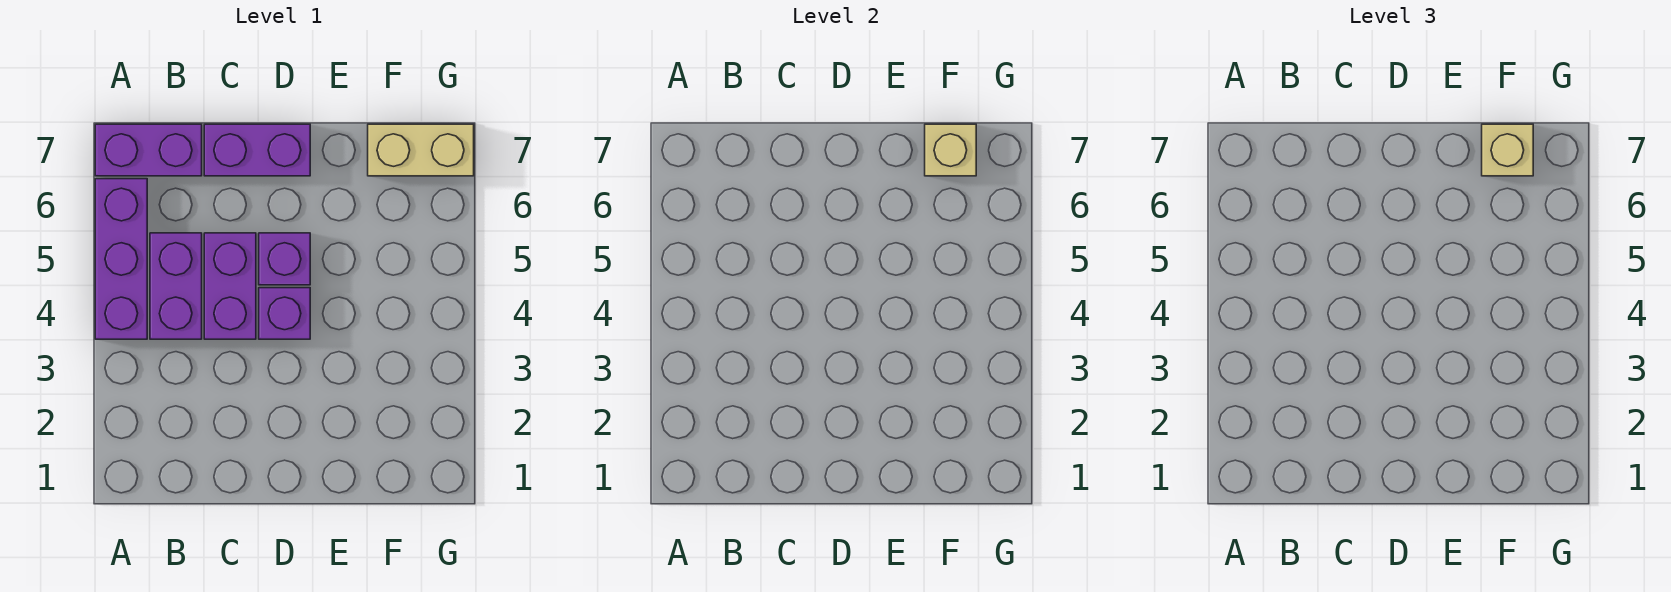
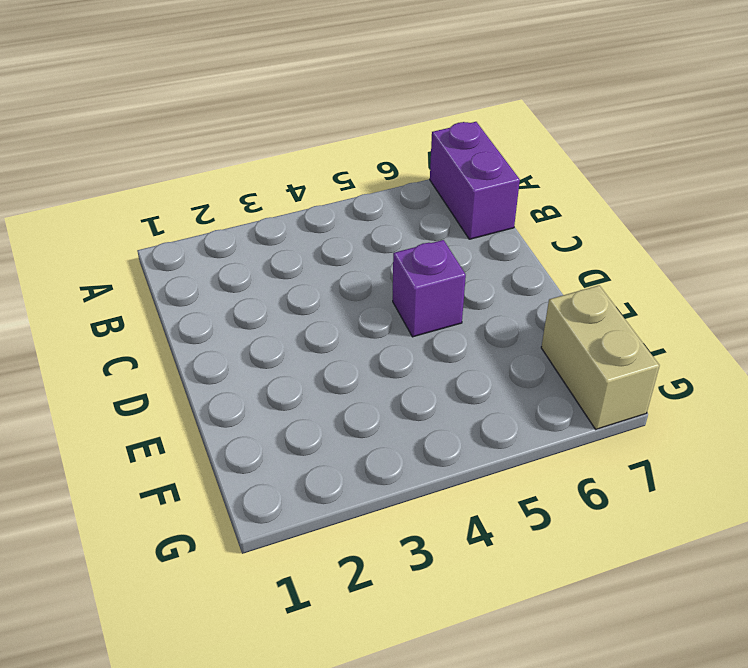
none -> purple brick A4:A6 level 1
none -> purple brick B4:B5 level 1

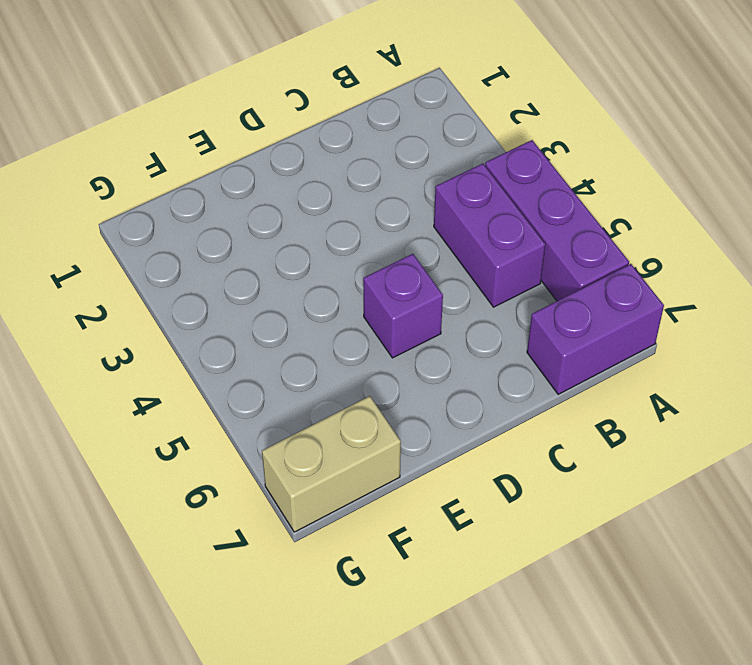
none -> purple brick C4:C5 level 1
none -> purple brick C7:D7 level 1

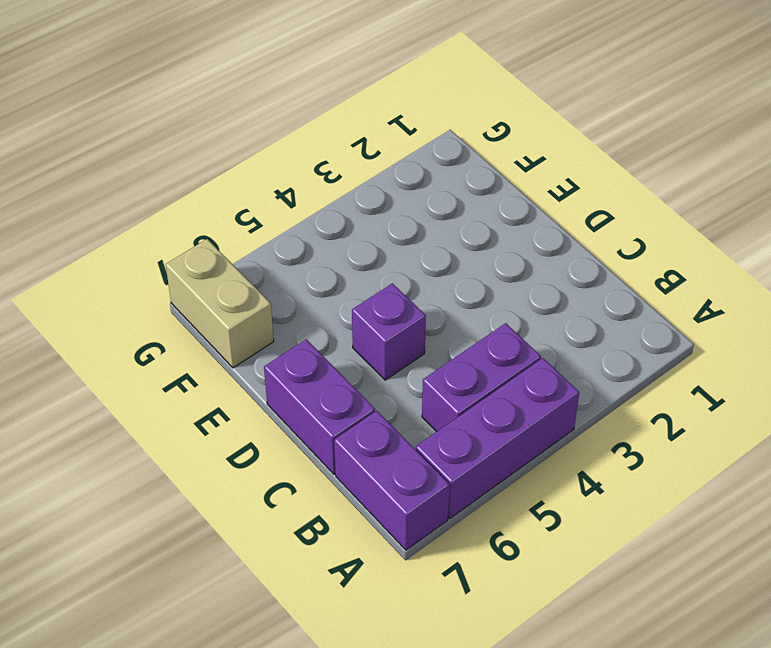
none -> purple brick C4:C5 level 1
none -> purple brick D4 level 1

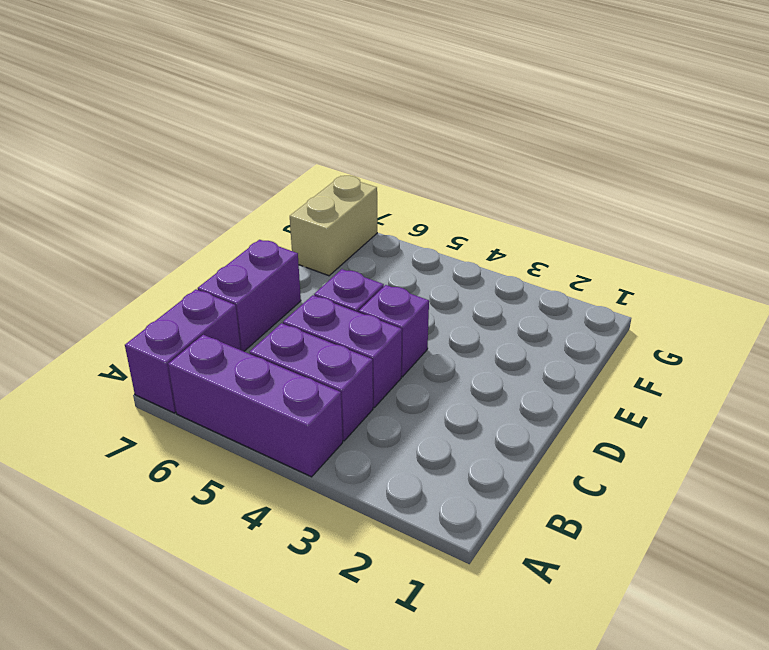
none -> tan brick F7 level 2
none -> tan brick F7 level 3

